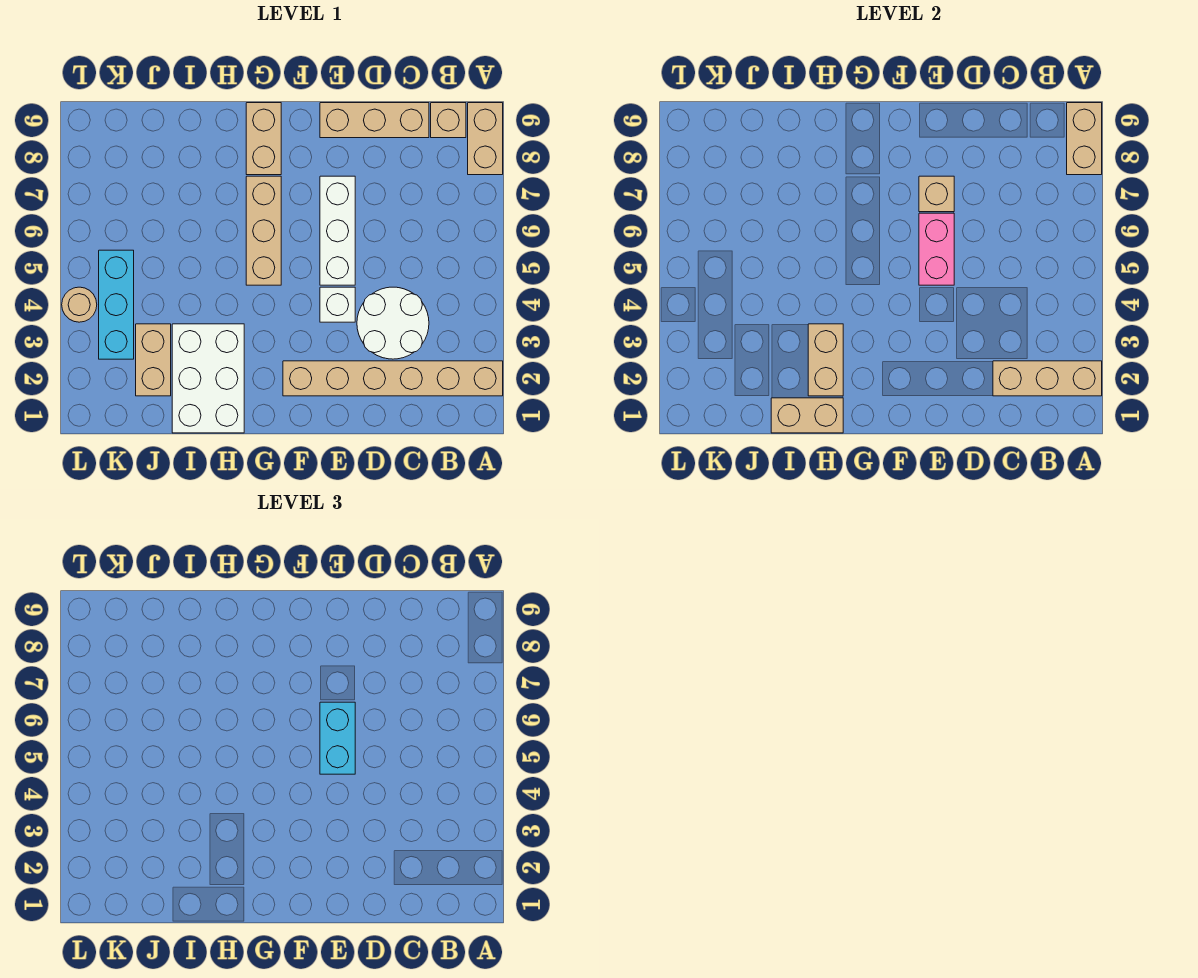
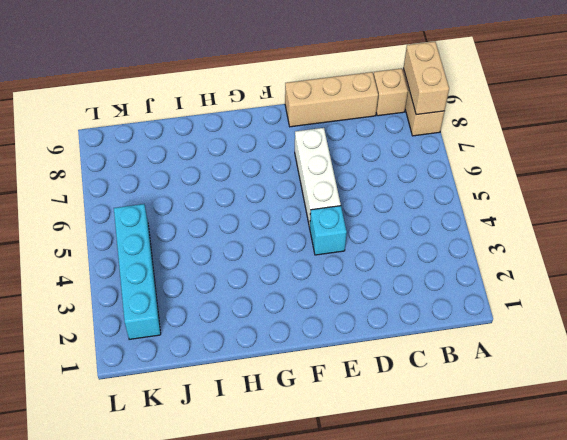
cyan brick E4 level 1 -> white brick E4 level 1
cyan brick K2:K5 level 1 -> cyan brick K3:K5 level 1
none -> tan brick A2:F2 level 1
none -> white round brick C3:D4 level 1
none -> tan brick G5:G7 level 1

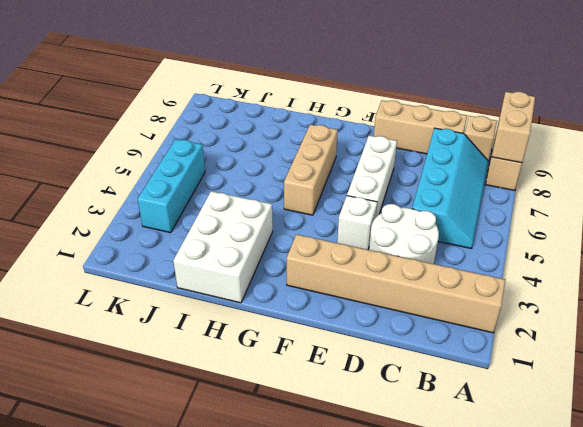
cyan slope B5:C8 level 1 top C -> none
none -> tan brick G8:G9 level 1
none -> tan brick J2:J3 level 1
none -> tan round brick L4 level 1

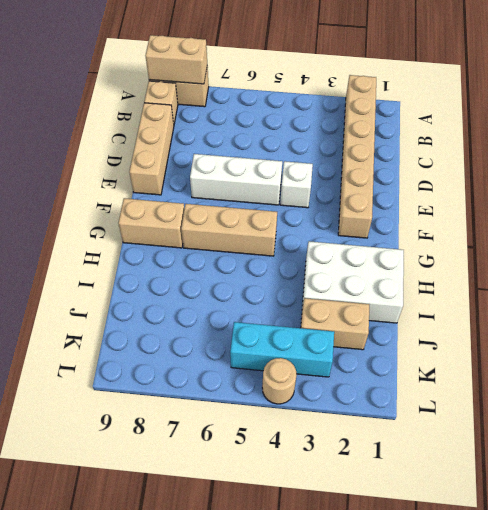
none -> white round brick C3:D4 level 1
none -> tan brick A2:C2 level 2
none -> pink brick E5:E6 level 2

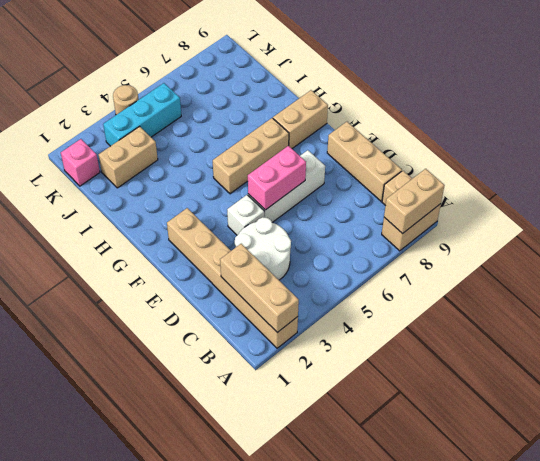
pink brick K1 level 1 -> none
none -> white brick H1:I3 level 1
none -> tan brick E7 level 2
none -> tan brick H1:I1 level 2

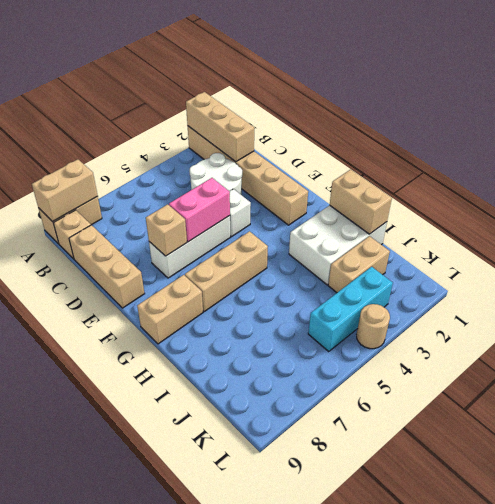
none -> tan brick H2:H3 level 2
none -> cyan brick E5:E6 level 3

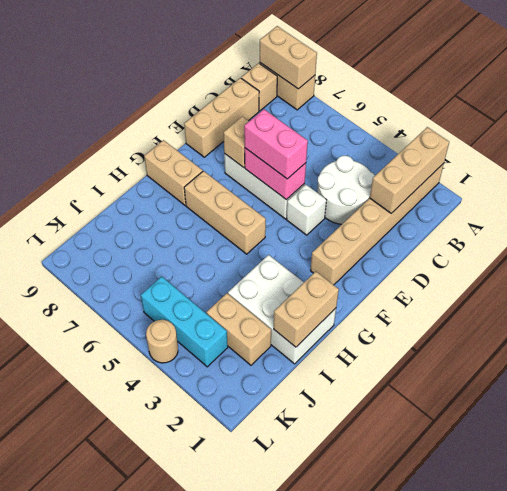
pink brick E5:E6 level 3 -> cyan brick E5:E6 level 3
none -> tan brick H2:H3 level 2

